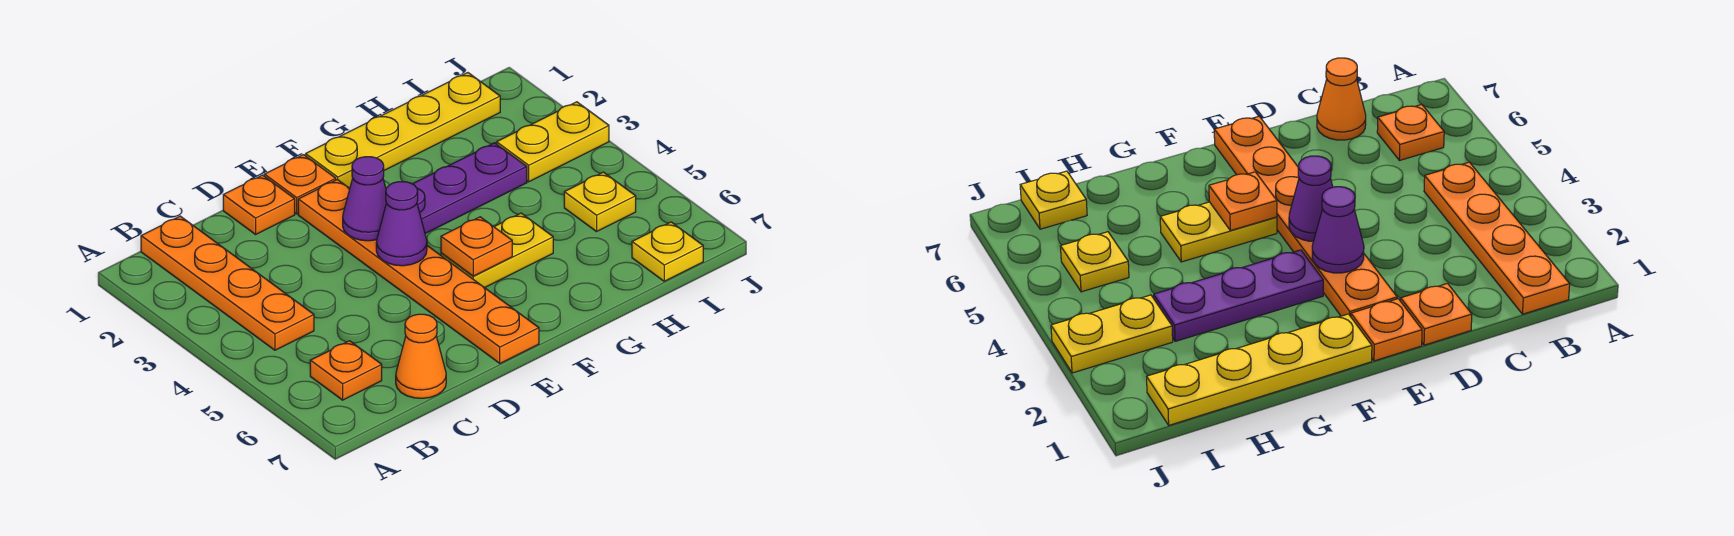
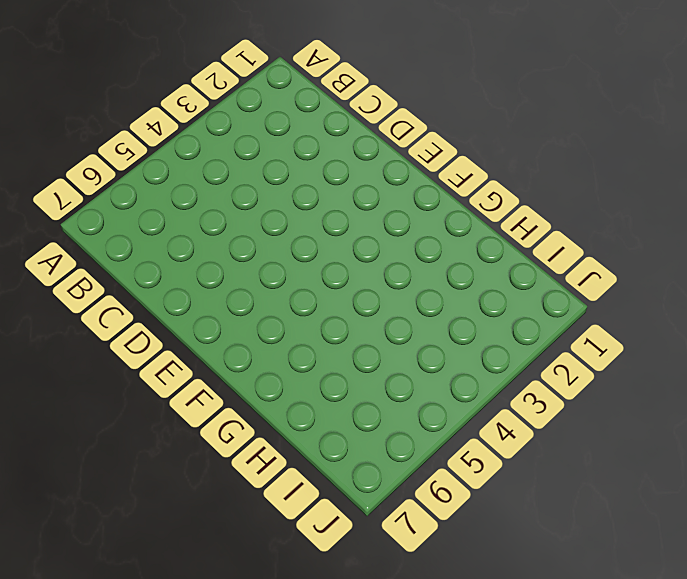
none -> orange plate B1:B4 level 1
none -> orange plate B6 level 1
none -> orange cone C7 level 1

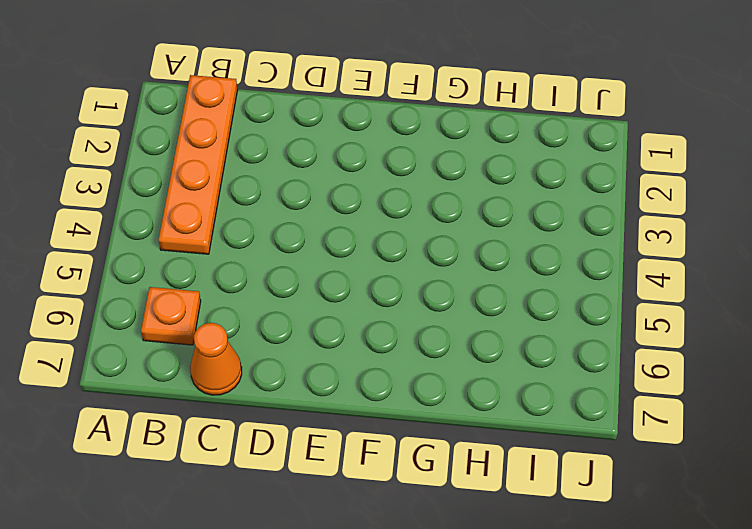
none -> orange plate D1 level 1
none -> orange plate E1 level 1
none -> orange plate E2:E7 level 1

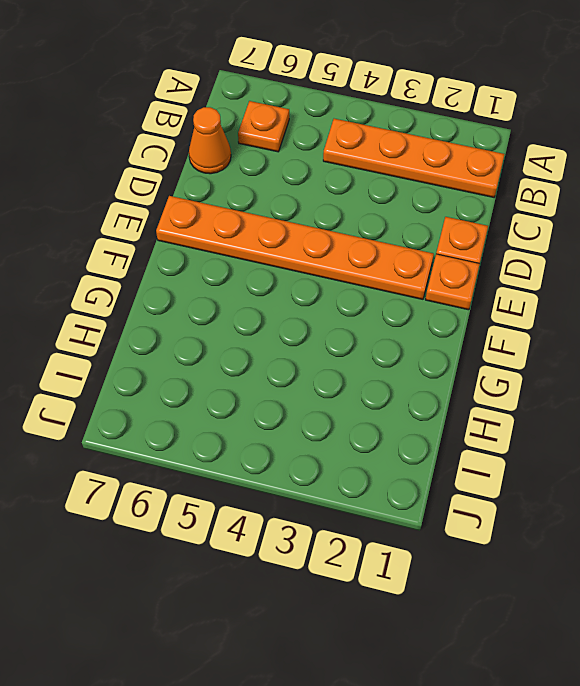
none -> yellow plate F1:I1 level 1
none -> purple plate F3:H3 level 1
none -> yellow plate F5:G5 level 1

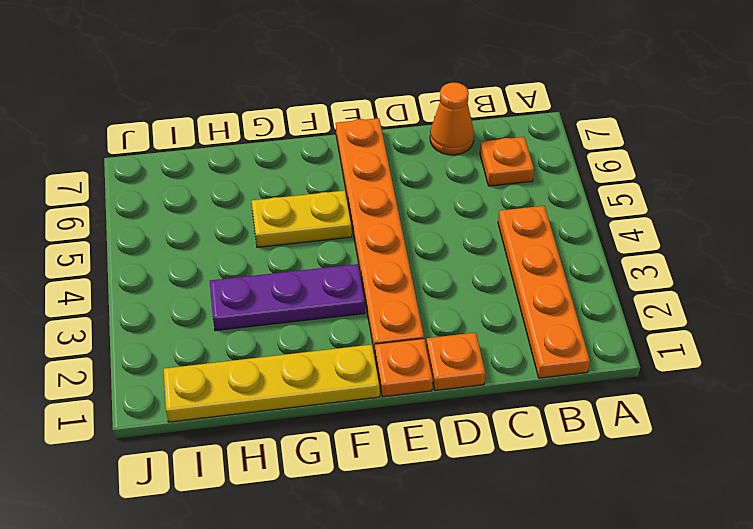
none -> yellow plate I3:J3 level 1
none -> yellow plate I5 level 1
none -> yellow plate I7 level 1

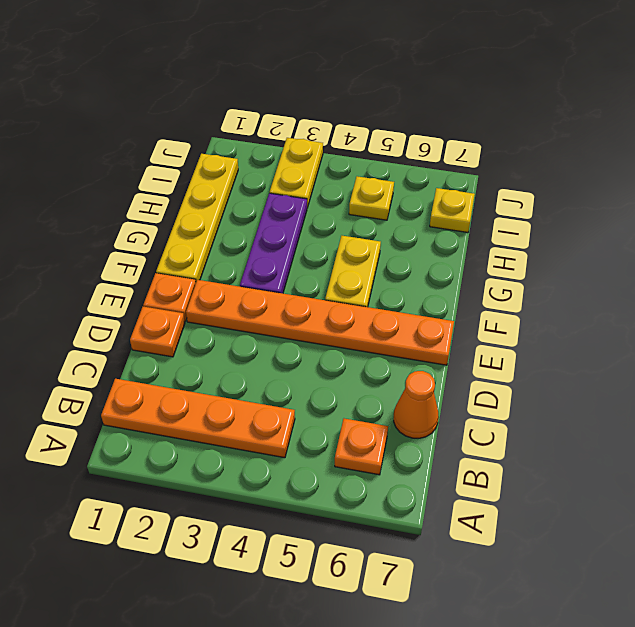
none -> purple cone E3 level 2
none -> purple cone E4 level 2
none -> orange plate F5 level 2

